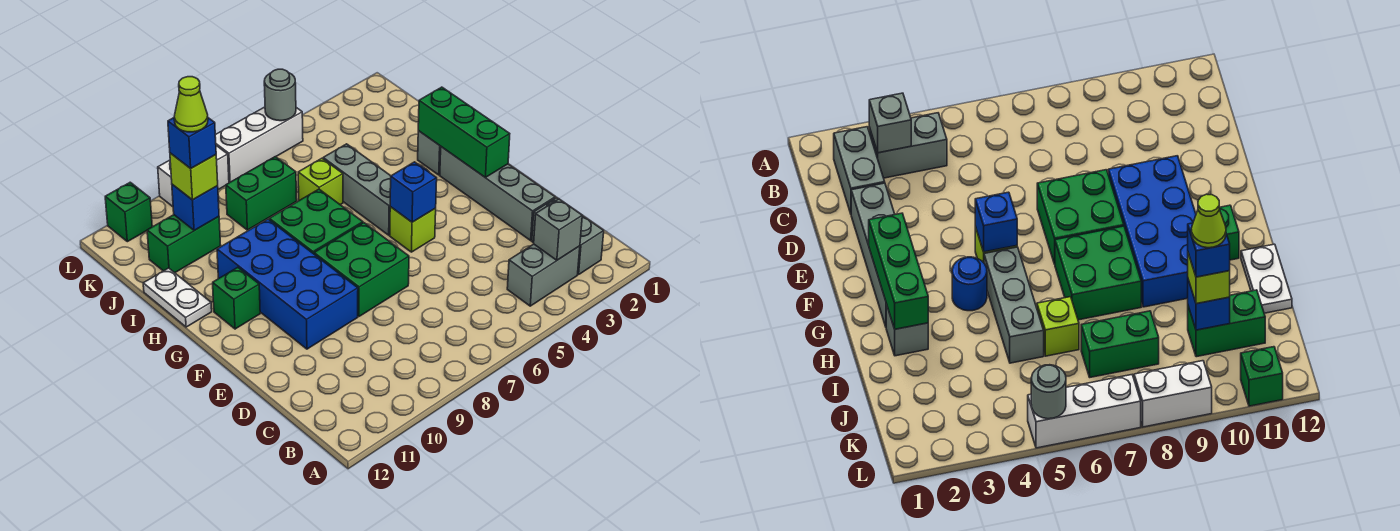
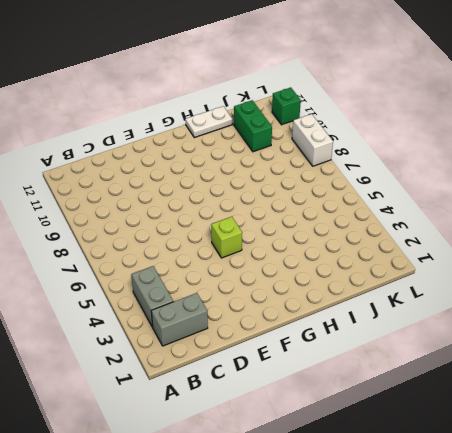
none -> grey brick D2:G2 level 1
none -> green brick E7:F8 level 1
none -> blue brick E9:H10 level 1

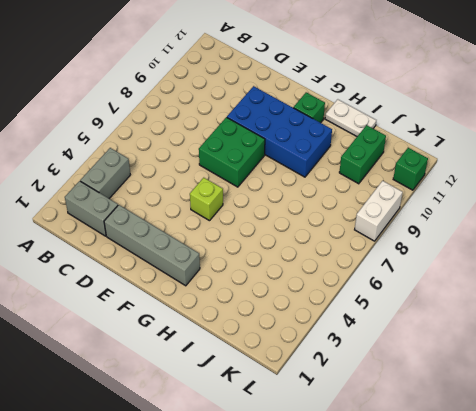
none -> blue round brick G4 level 1
none -> grey brick G5:I5 level 1
none -> green brick G7:H8 level 1

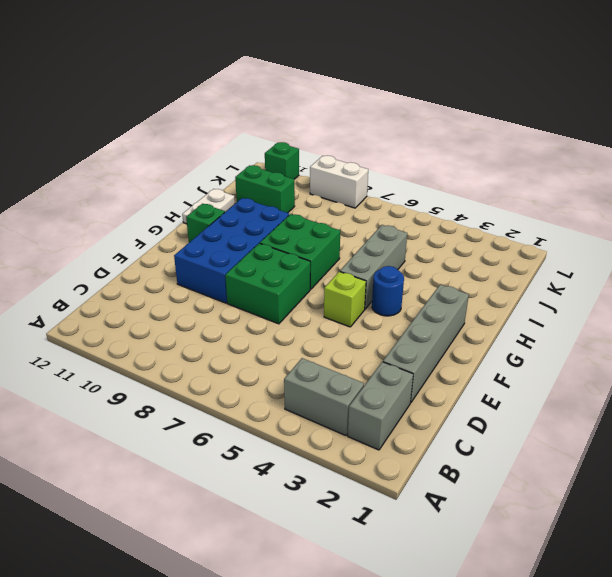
none -> grey brick H2 level 1
none -> lime brick I6 level 1
none -> green brick J7:J8 level 1

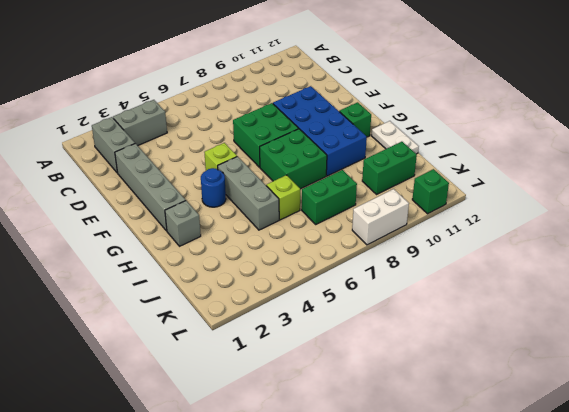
none -> white brick L5:L7 level 1
none -> grey brick B3 level 2
none -> green brick F2:H2 level 2

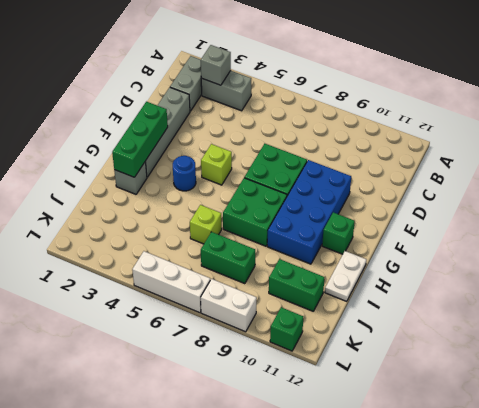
none -> grey brick G5:I5 level 1
none -> blue brick F5 level 2
none -> blue brick J10 level 2

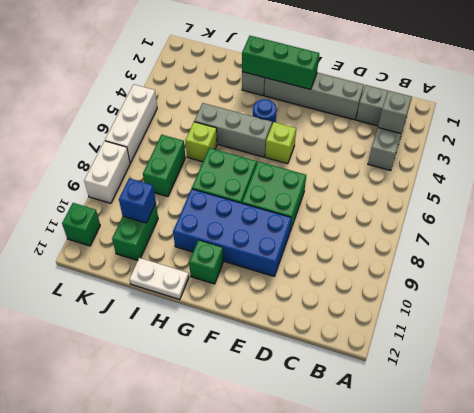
none -> blue brick F5 level 2
none -> grey round brick L5 level 2
none -> lime brick J10 level 3

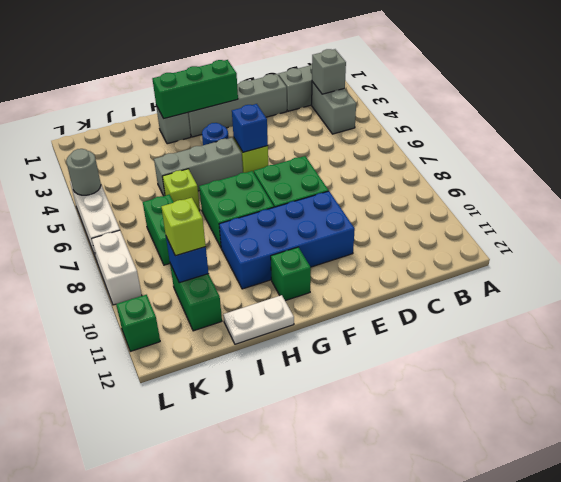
none -> blue brick J10 level 4
none -> lime cone J10 level 5

